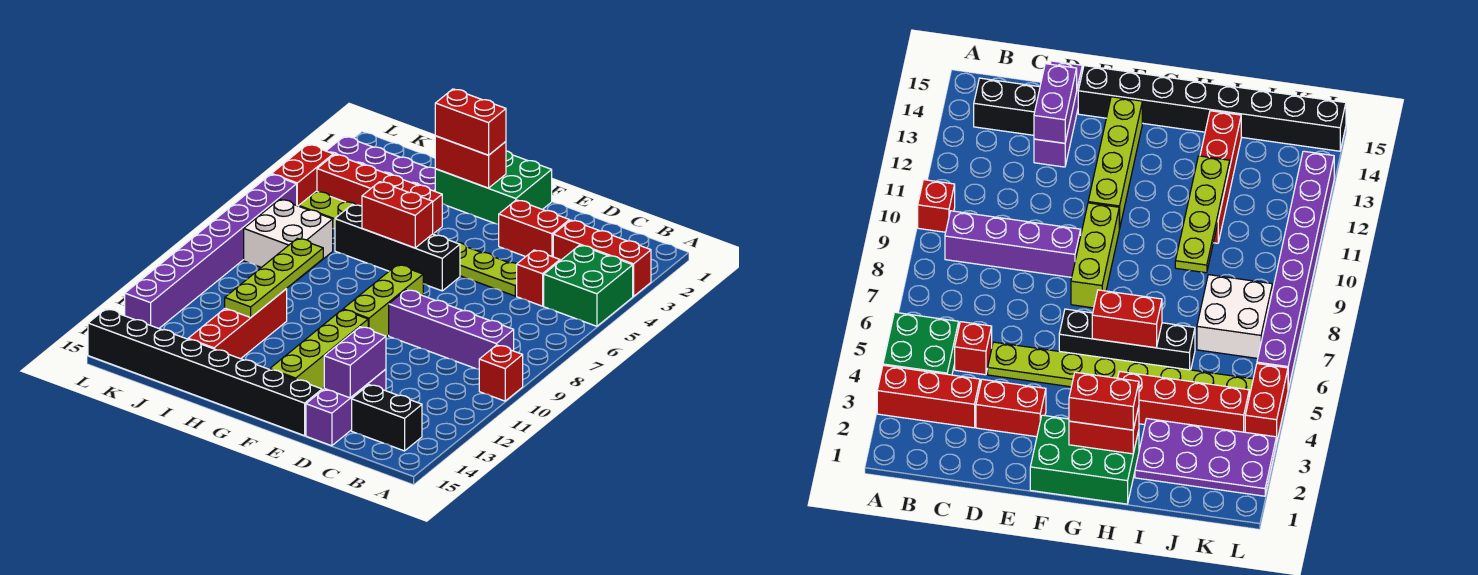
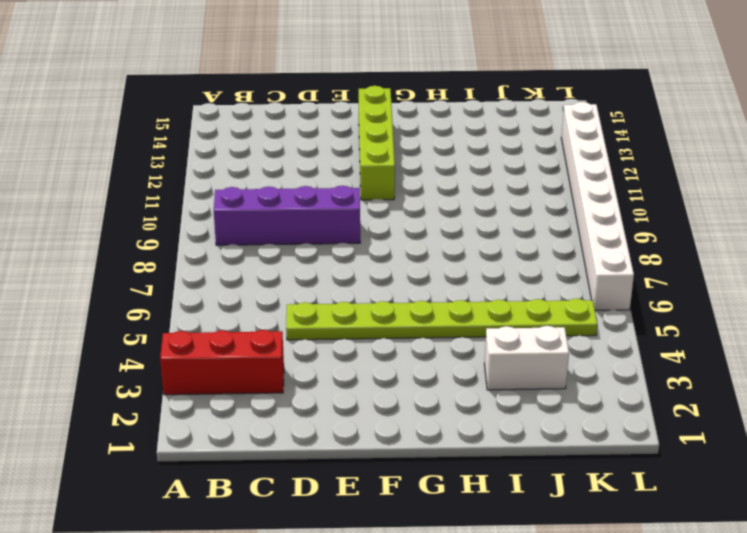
white brick I3:J3 level 1 -> purple plate I2:L3 level 1
white brick L6:L13 level 1 -> purple brick L6:L13 level 1
none -> green brick A4:B5 level 1
none -> red brick A10 level 1
none -> black brick B14:C14 level 1

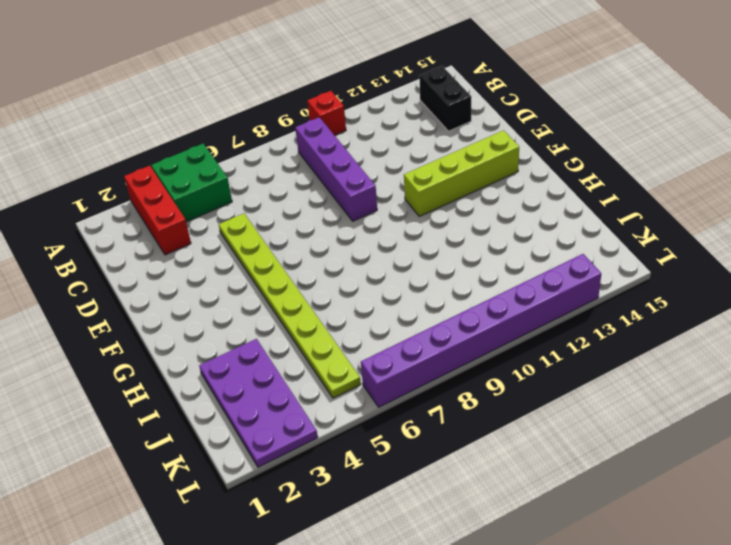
none -> red brick C5 level 1
none -> red brick D3:E3 level 1
none -> purple brick D13:D15 level 1

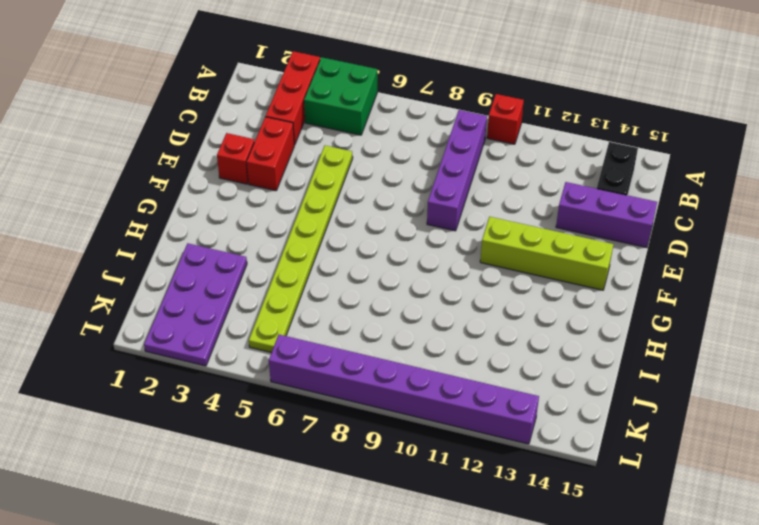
red brick E2 level 1 -> red brick C5 level 1
none -> black brick E15:L15 level 1
none -> green brick F1:H2 level 1
none -> black brick F6:I6 level 1

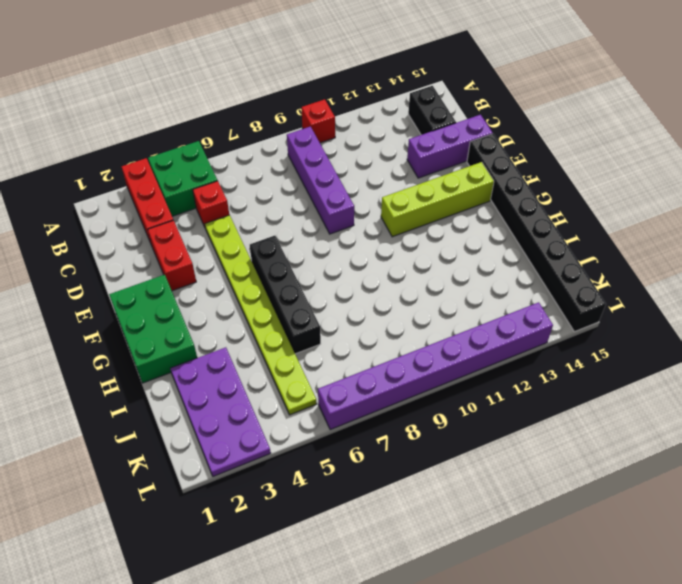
none -> lime brick F8:F10 level 1
none -> red brick H4:K4 level 1
none -> red brick I11:I14 level 1

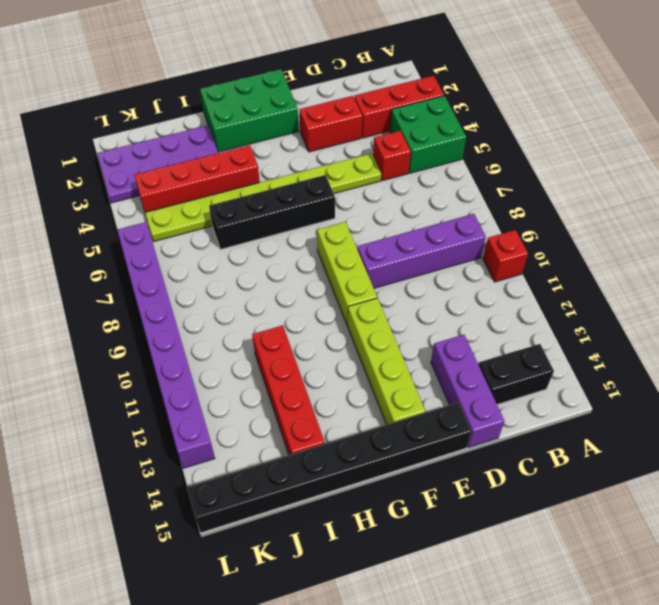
none -> white brick J7:K8 level 1
none -> red brick L4:L5 level 1
none -> purple brick D13:D14 level 2

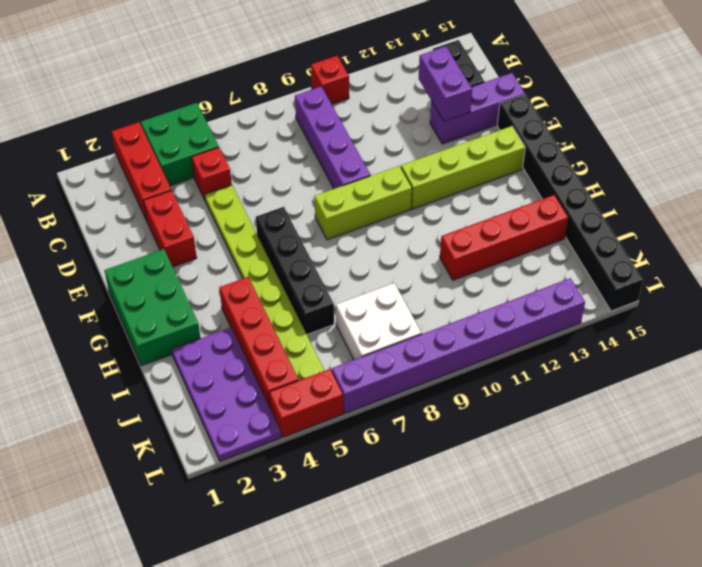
purple brick C13:D13 level 2 -> purple brick D13:D14 level 2
none -> red brick G2:H2 level 2
none -> red brick G6:H6 level 2
none -> lime plate I9:I12 level 2

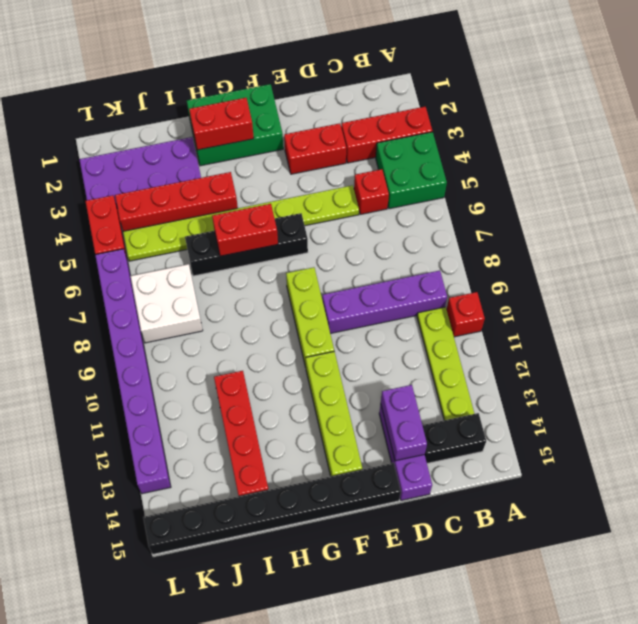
lime plate B10:B13 level 1 -> lime plate I9:I12 level 2
none -> red brick G2:H2 level 3

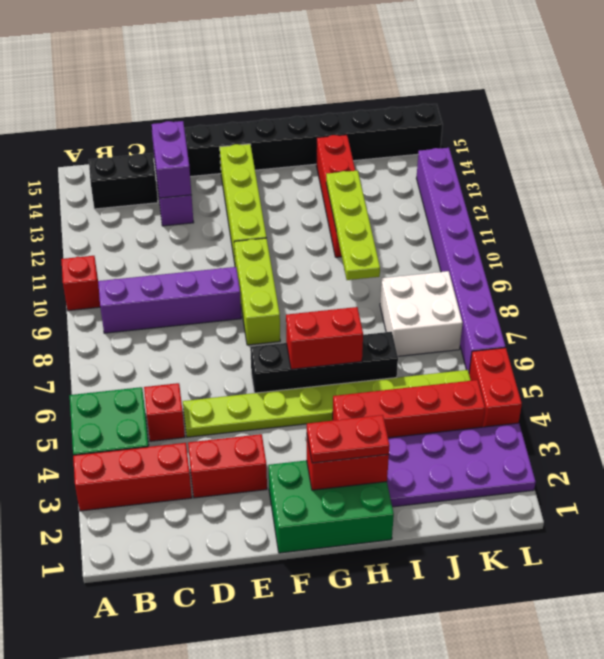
red plate G2:H2 level 3 -> red brick G2:H2 level 3

